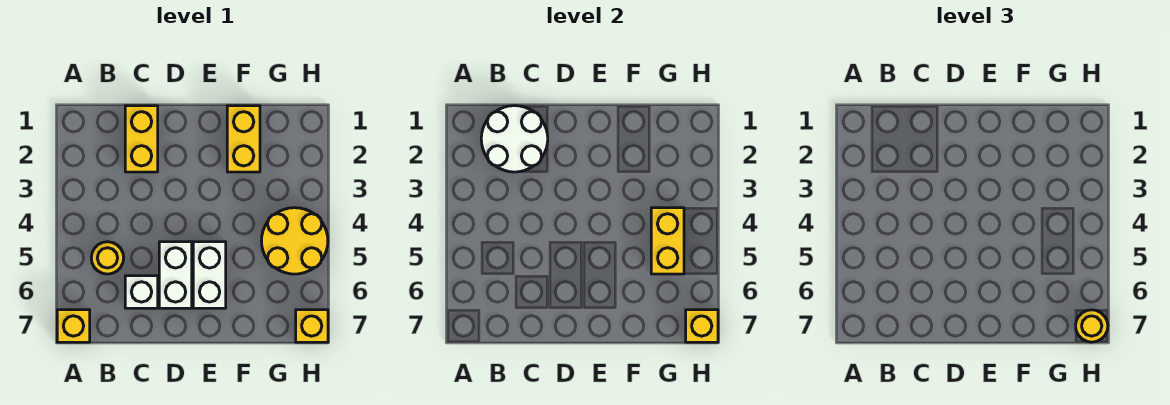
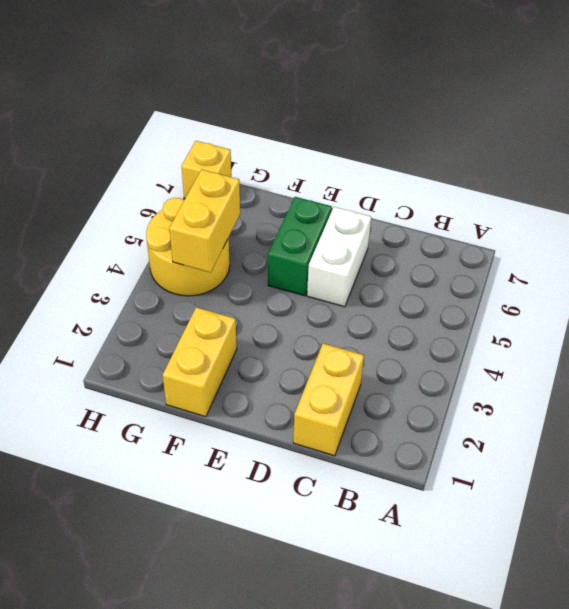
green brick E5:E6 level 1 -> white brick E5:E6 level 1
none -> yellow brick A7 level 1
none -> yellow round brick B5 level 1
none -> white brick C6 level 1

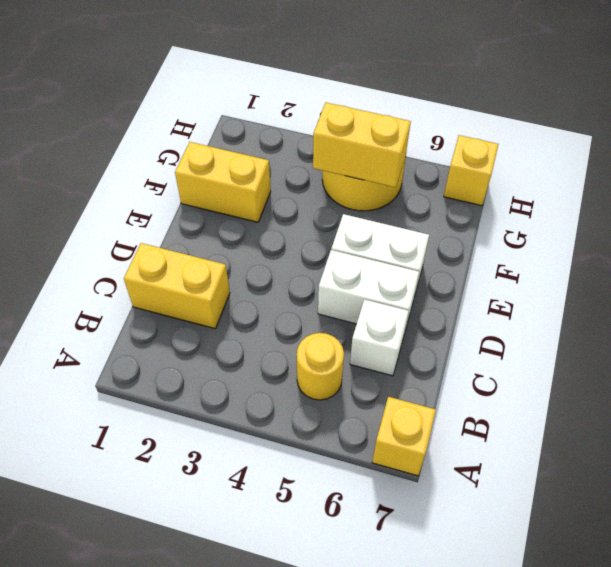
none -> white round brick B1:C2 level 2
none -> yellow brick H7 level 2
none -> yellow round brick H7 level 3

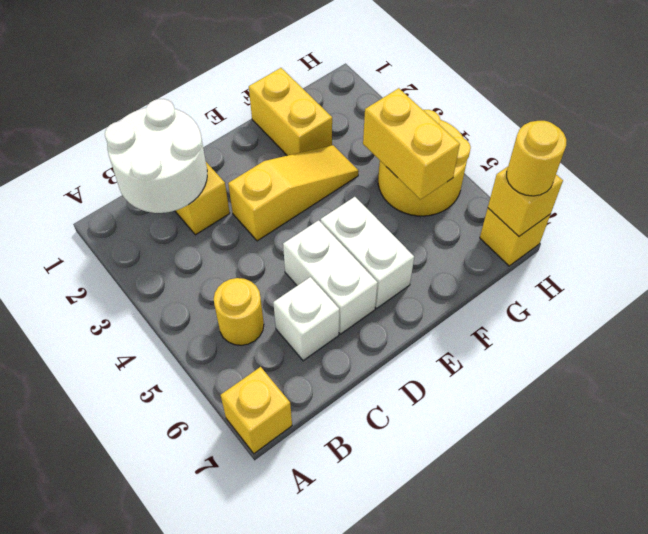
yellow slope D3:F3 level 1 top D -> none

